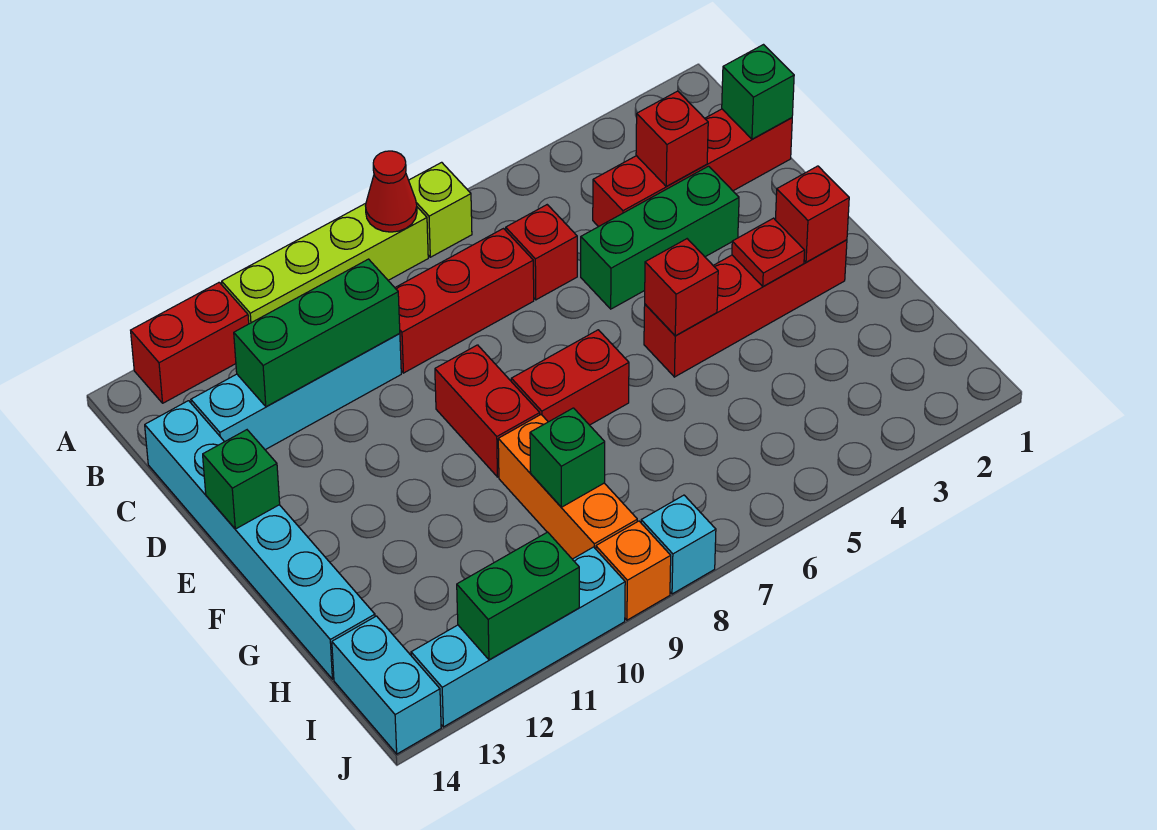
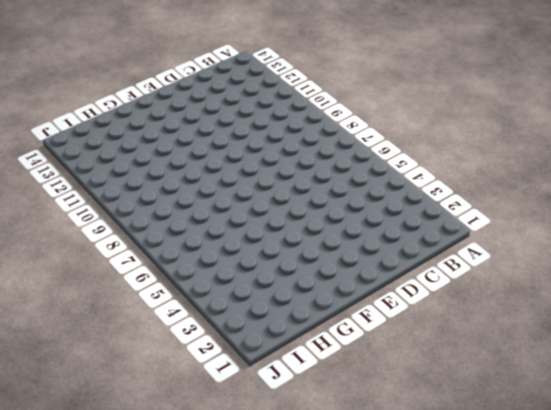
none -> lime brick A7 level 1
none -> lime brick A8:A11 level 1
none -> red brick A12:A13 level 1

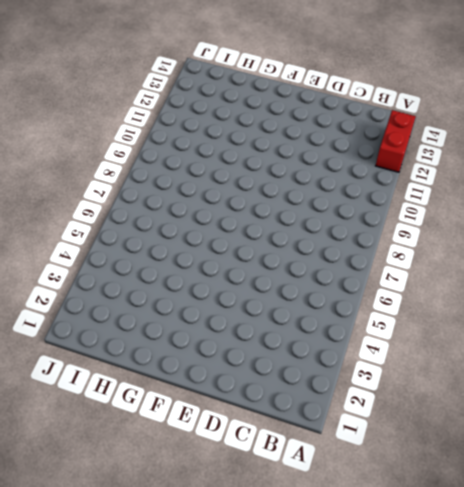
none -> lime brick A7 level 1
none -> lime brick A8:A11 level 1
none -> red brick C1:C4 level 1

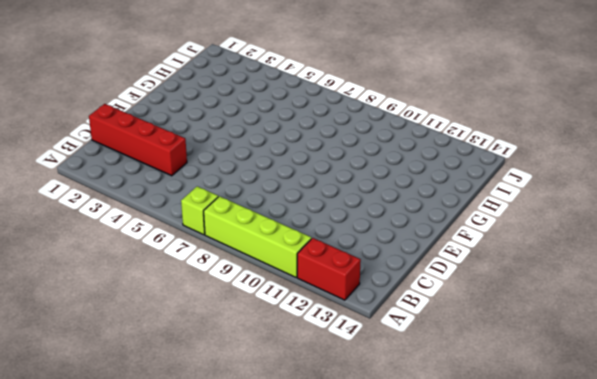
none -> red brick C6 level 1
none -> red brick C7:C9 level 1
none -> cyan brick C10:C13 level 1

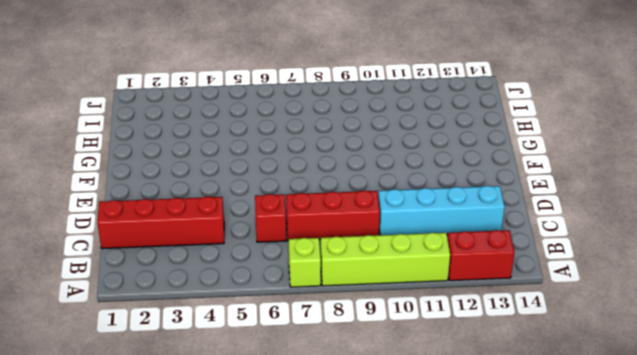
none -> cyan brick C14:H14 level 1
none -> green brick D3:D5 level 1
none -> red brick E9:F9 level 1

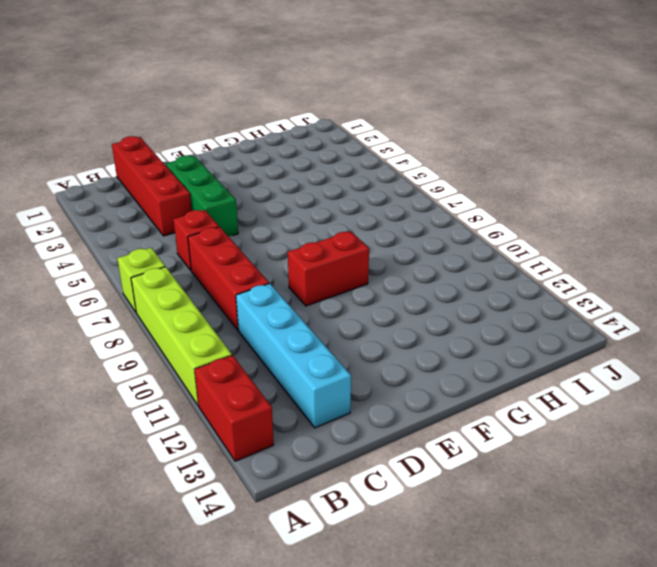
none -> cyan brick C14:H14 level 1
none -> red brick F2:F5 level 1
none -> red brick F7:F8 level 1

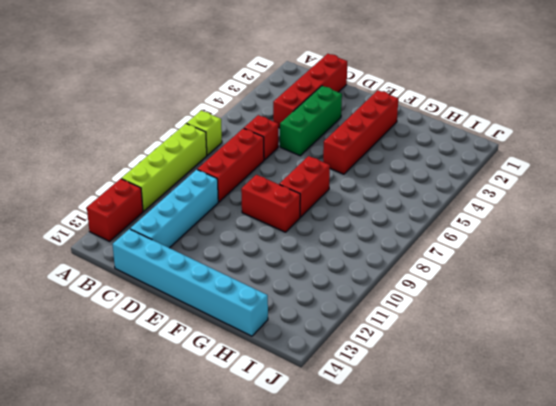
none -> orange brick G9:I9 level 1
none -> cyan brick I14:J14 level 1
none -> cyan brick J8 level 1

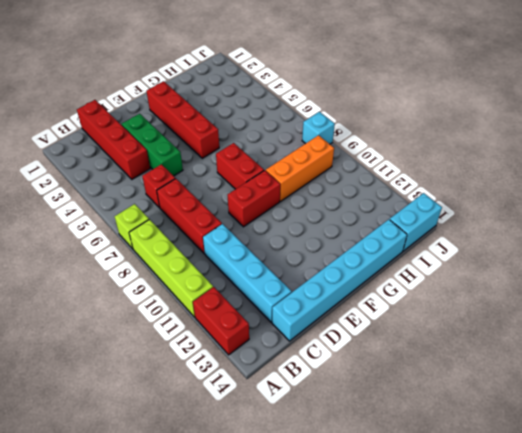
none -> orange brick J9 level 1
none -> cyan brick J10:J13 level 1
none -> red cone A8 level 2

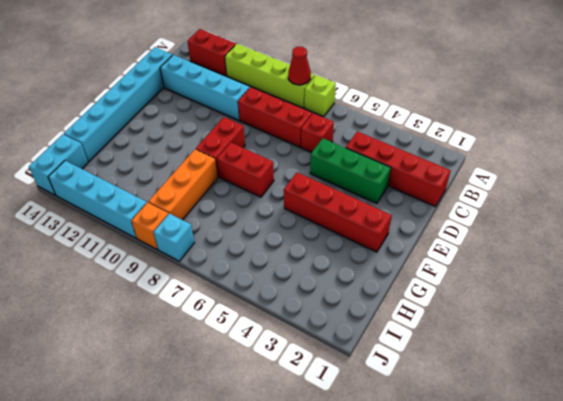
none -> green brick C1 level 2
none -> red brick C3 level 2
none -> green brick C10:C12 level 2

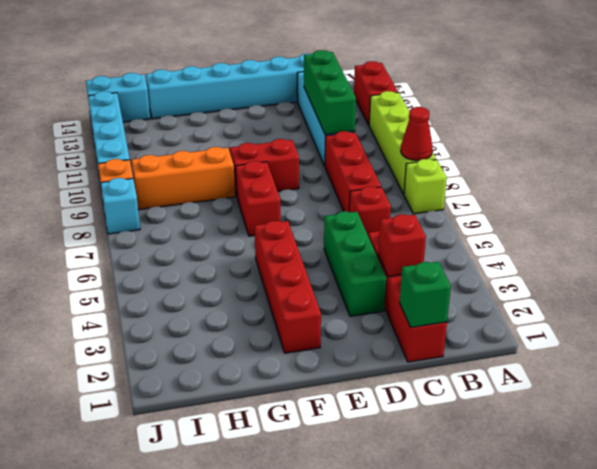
none -> green brick E14 level 2
none -> red brick F2 level 2
none -> red plate F3 level 2

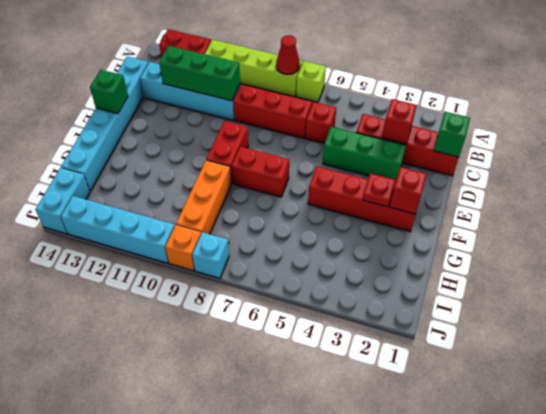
none -> red brick F5 level 2
none -> green brick H9 level 2
none -> green brick J11:J12 level 2

